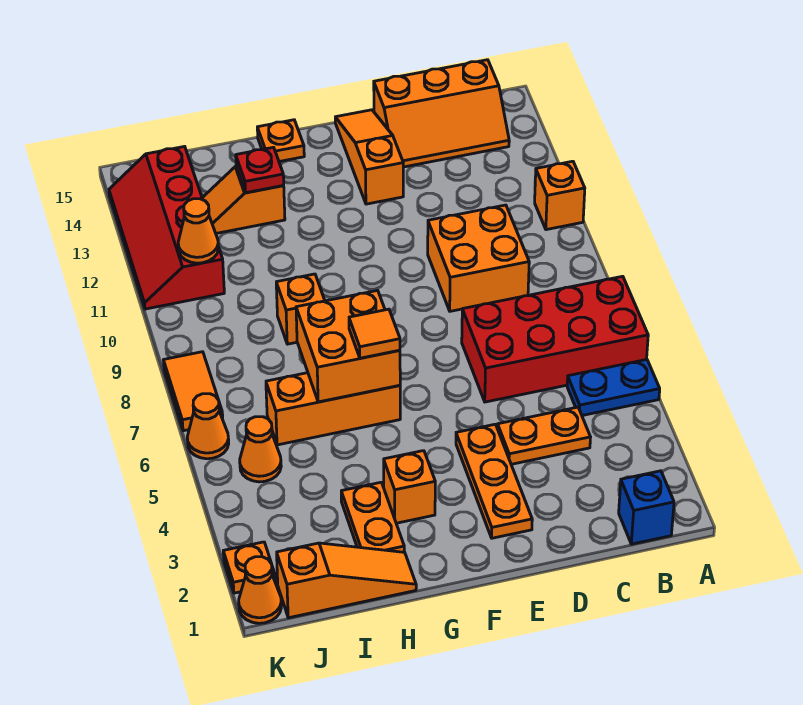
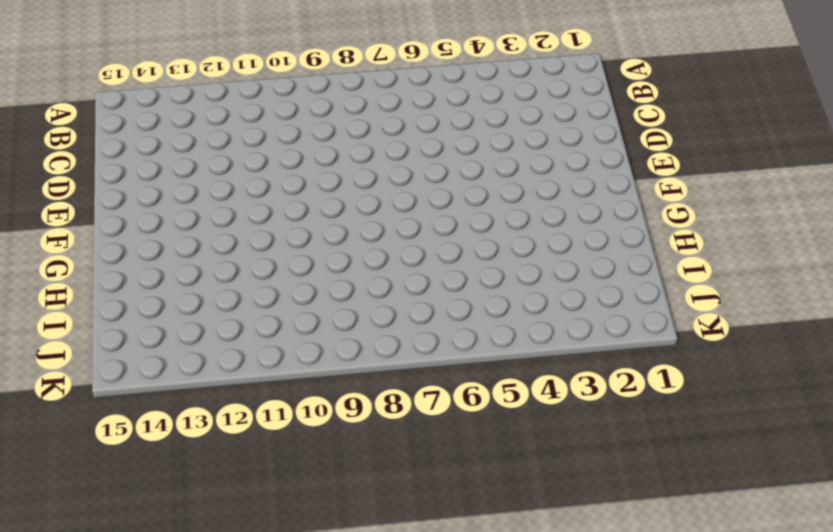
none -> blue plate A5:B5 level 1
none -> red brick A6:D7 level 1
none -> orange brick A11 level 1

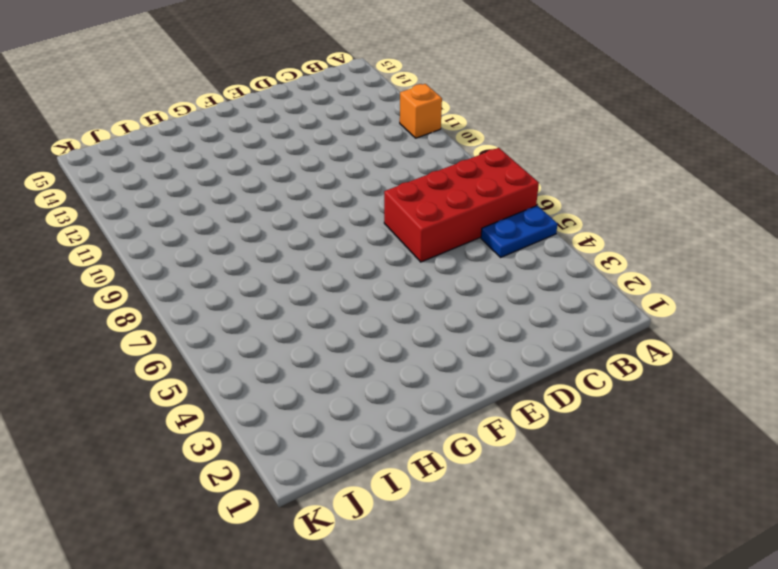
none -> blue brick B1 level 1
none -> orange slope B14:D15 level 1 top 15
none -> orange plate C4:D4 level 1

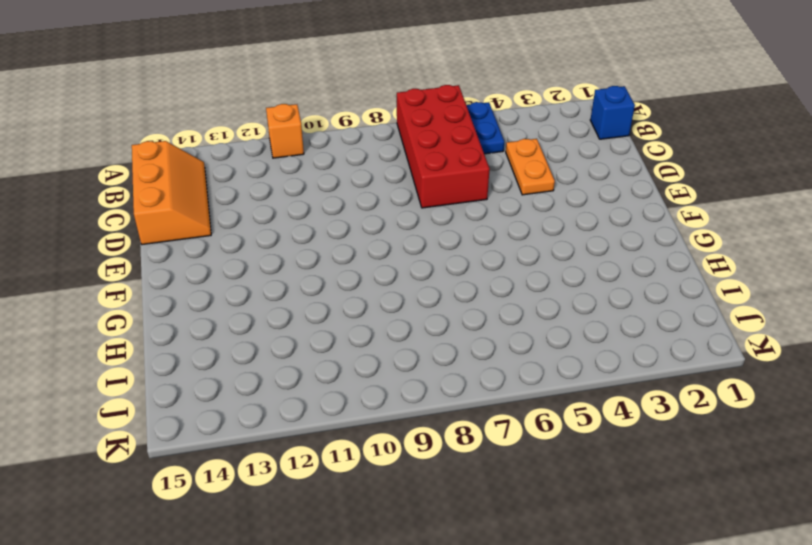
none -> orange brick C9:D10 level 1
none -> orange plate E2:E4 level 1
none -> orange slope E13:E15 level 1 top 13

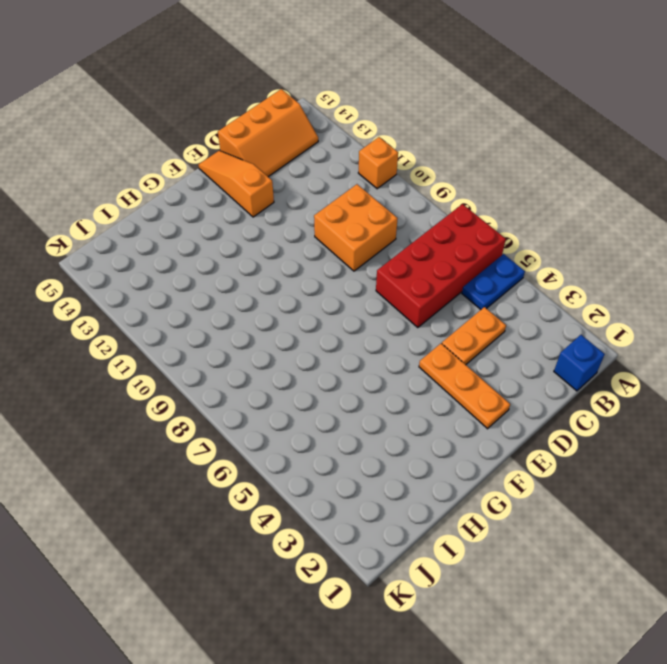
none -> orange brick G3 level 1
none -> orange brick G6:I6 level 1
none -> orange plate G15 level 1

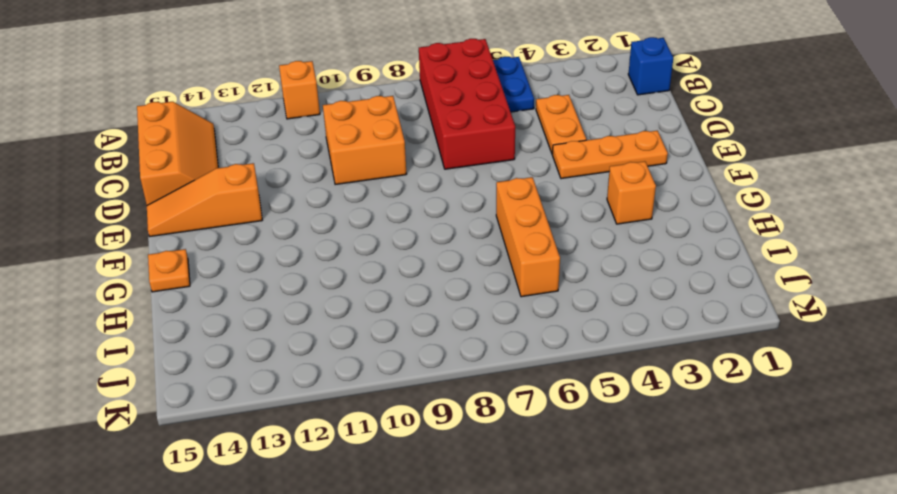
none -> orange slope H1:J1 level 1 top J
none -> orange plate H2:H3 level 1
none -> orange brick H9 level 1

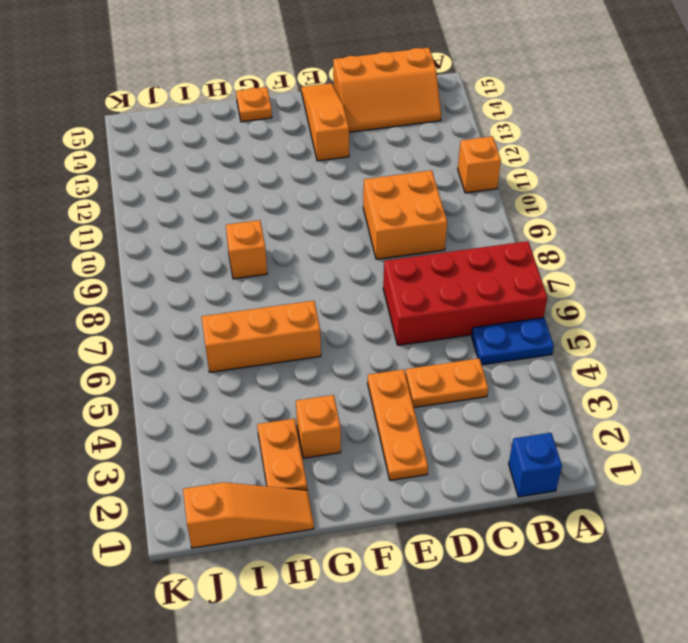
none -> orange slope H13:I13 level 1 top H
none -> orange cone J5 level 1
none -> red slope J11:K14 level 1 top J

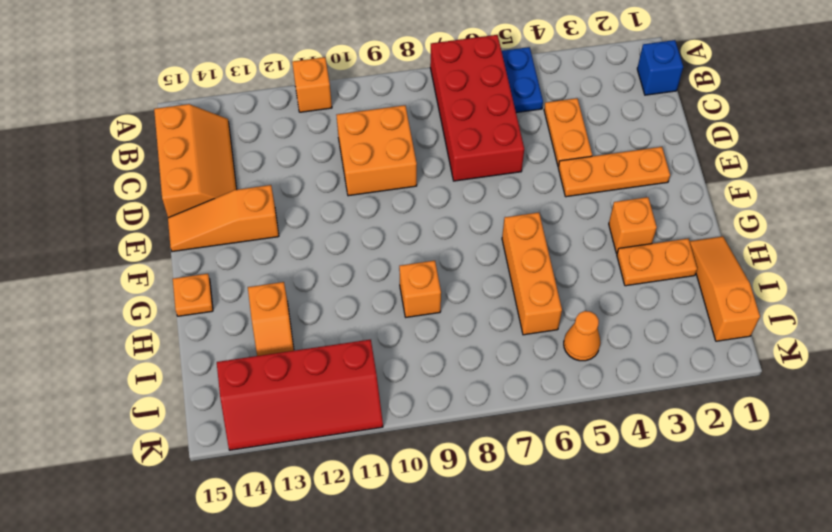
none -> orange cone K1 level 1
none -> orange plate K2 level 1
none -> orange cone K6 level 1

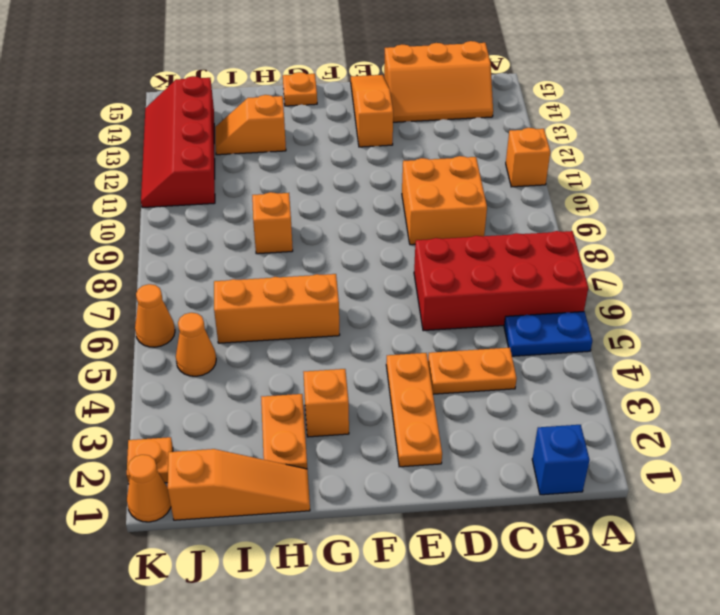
none -> orange tile K7:K8 level 1
none -> orange brick G6:H7 level 2
none -> red plate H13 level 2

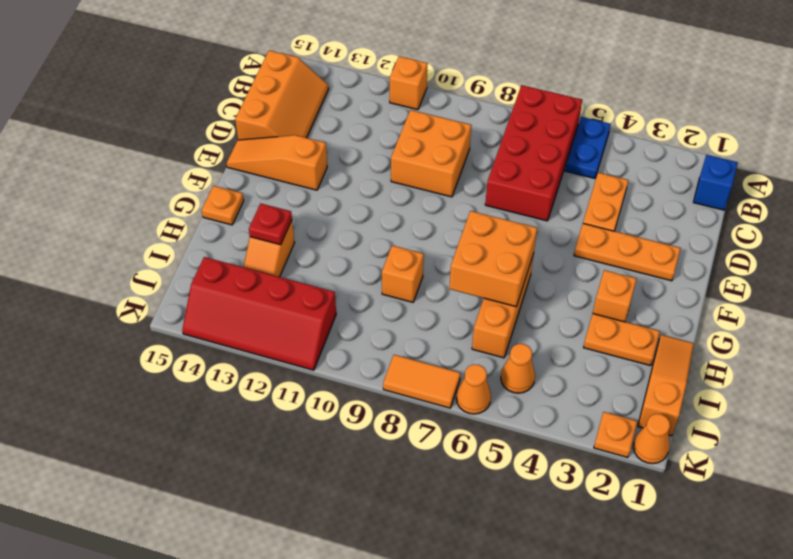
none -> orange cone J11 level 2
none -> orange tile G6 level 3

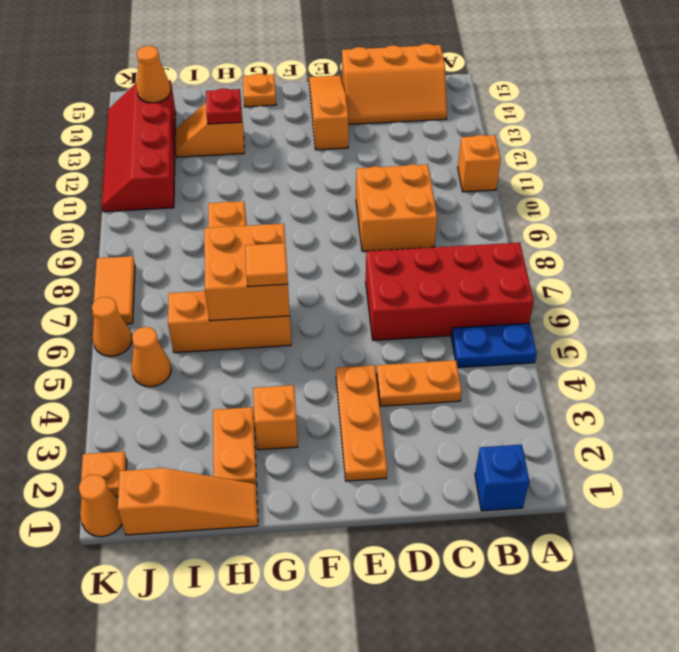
orange cone J14 level 2 -> orange cone J11 level 2

